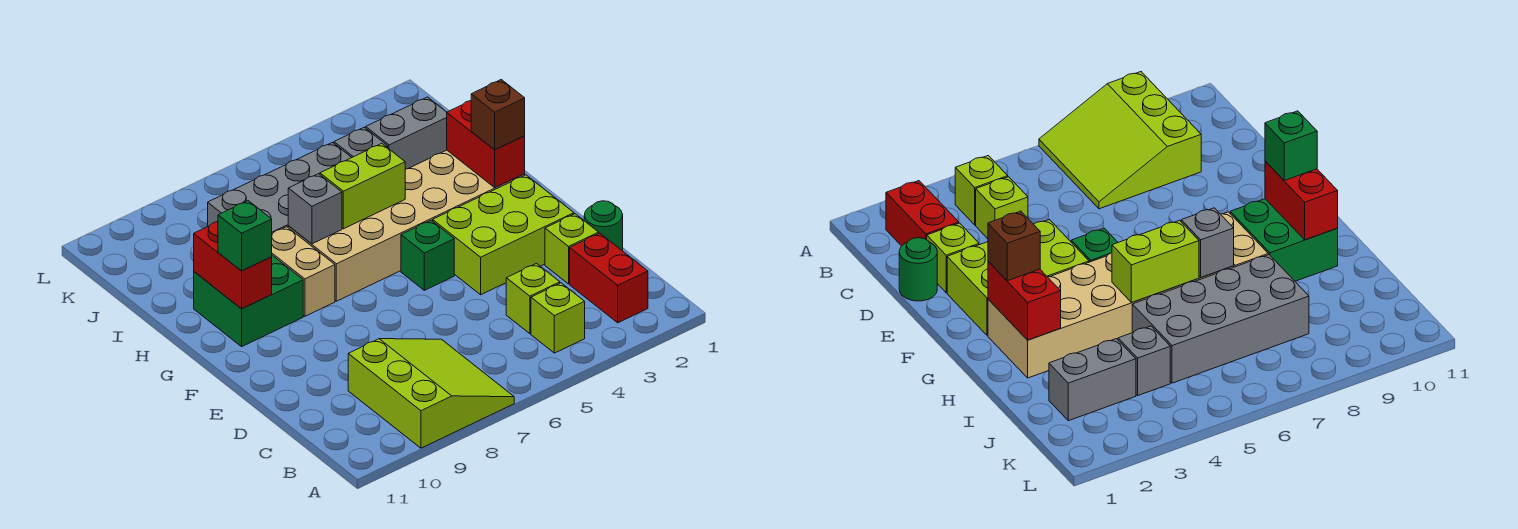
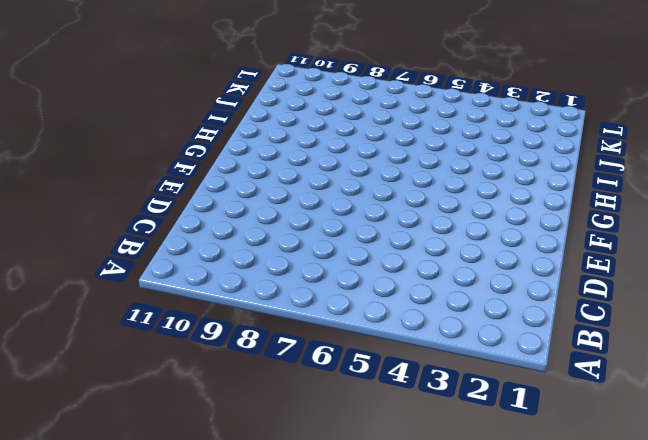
none -> lime slope A7:C9 level 1 top 9
none -> red brick B2:C2 level 1
none -> lime brick B4 level 1

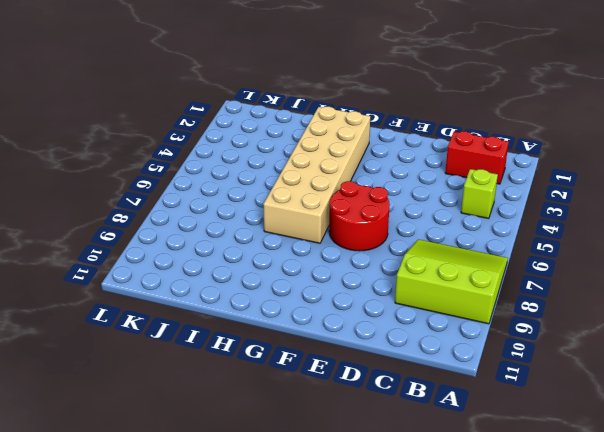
red round brick E6:F7 level 1 -> none
none -> lime brick C4 level 1
none -> green round brick D1 level 1
none -> lime brick D2 level 1

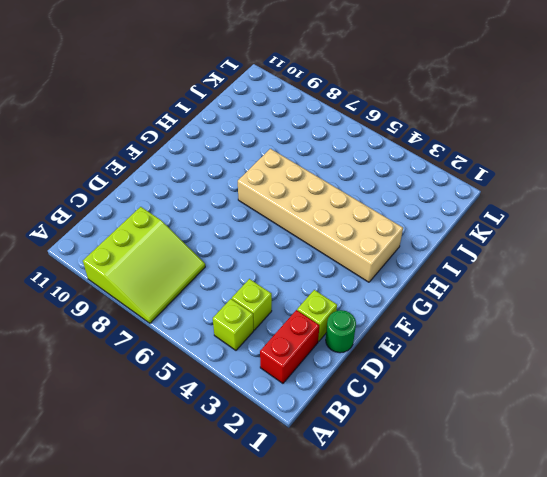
none -> lime brick E2:F4 level 1
none -> green brick F5 level 1
none -> tan brick G8:H8 level 1

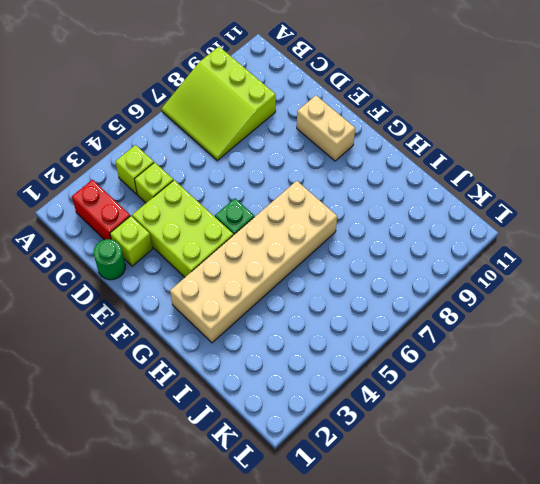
lime brick D3:F4 level 1 -> lime brick E2:F4 level 1
tan brick E10:F10 level 1 -> tan brick G8:H8 level 1
none -> green brick G9:H10 level 1
none -> grey brick I5:J8 level 1
none -> grey brick J2:J3 level 1

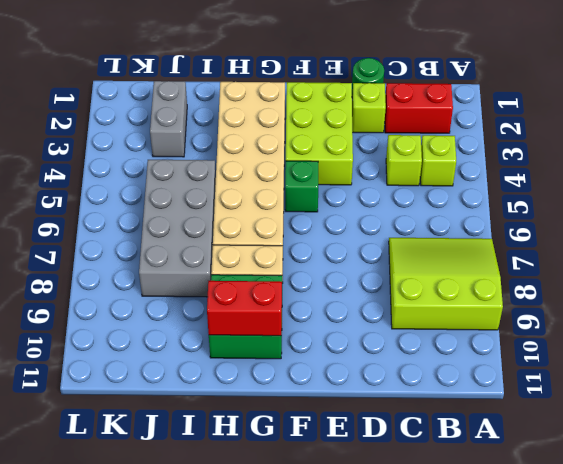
none -> grey brick J4 level 1
none -> red brick G2:H2 level 2
none -> lime brick H5:H6 level 2

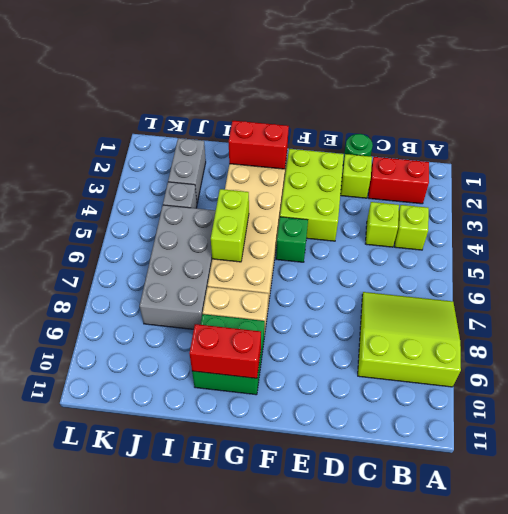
none -> grey brick H7 level 2
none -> brown brick G2 level 3
none -> green brick G10 level 3

